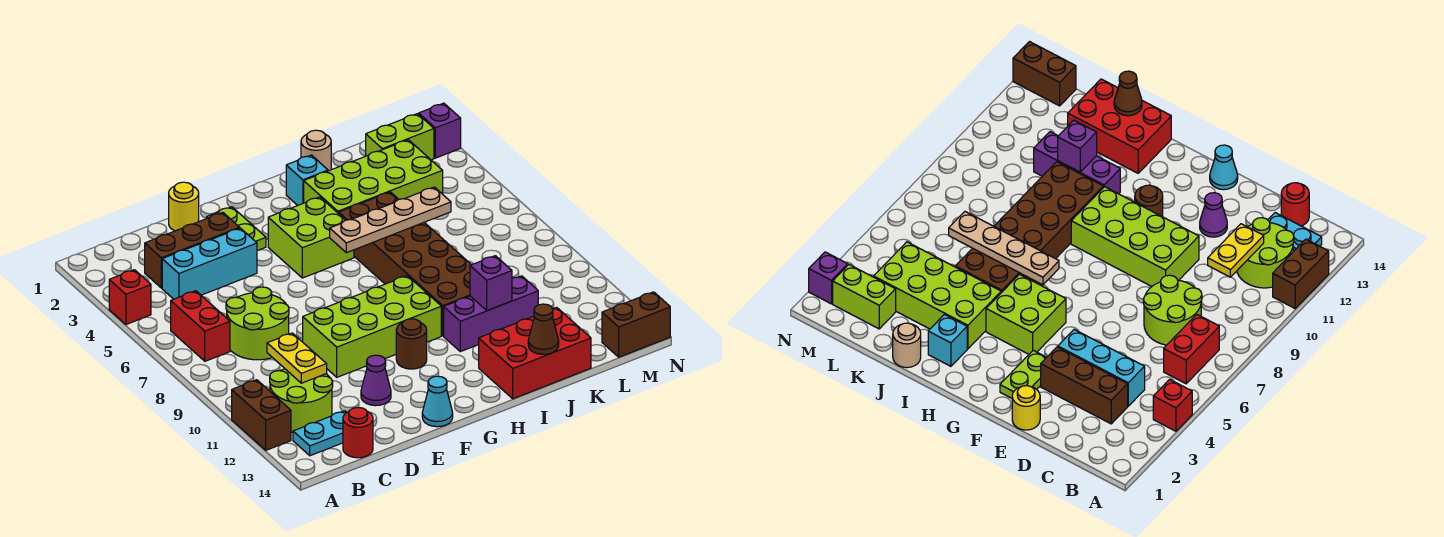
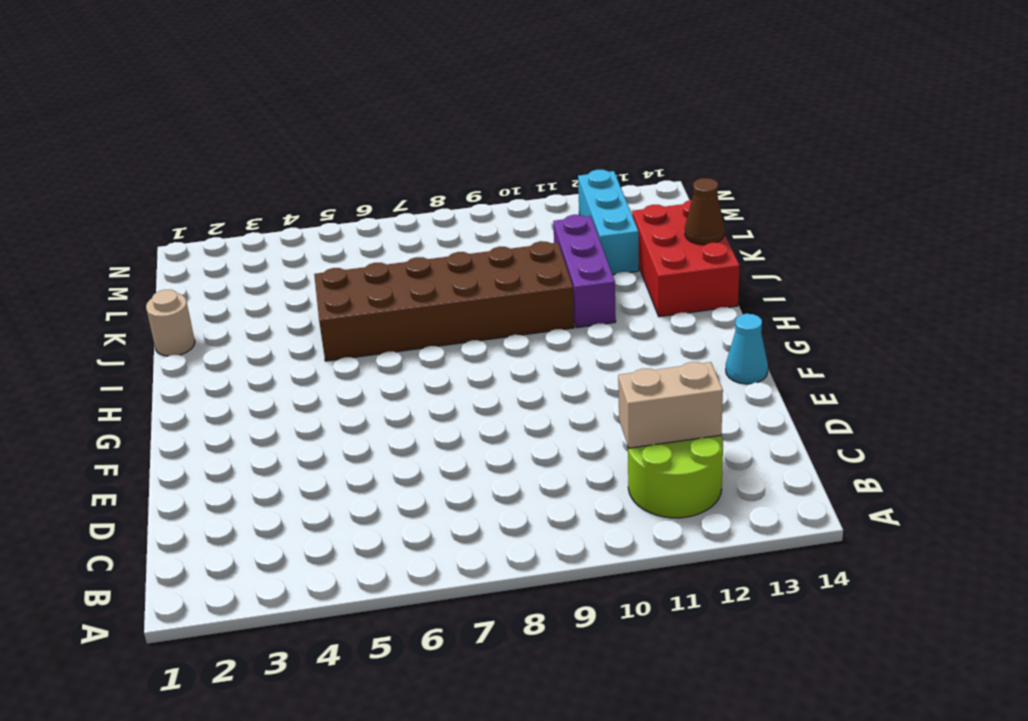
tan brick C11:C12 level 2 -> yellow plate C10:C11 level 2
cyan brick K12:M12 level 1 -> cyan brick C4:E4 level 1
none -> red brick A4 level 1
none -> brown brick A11:A12 level 1
none -> red brick B6:B7 level 1

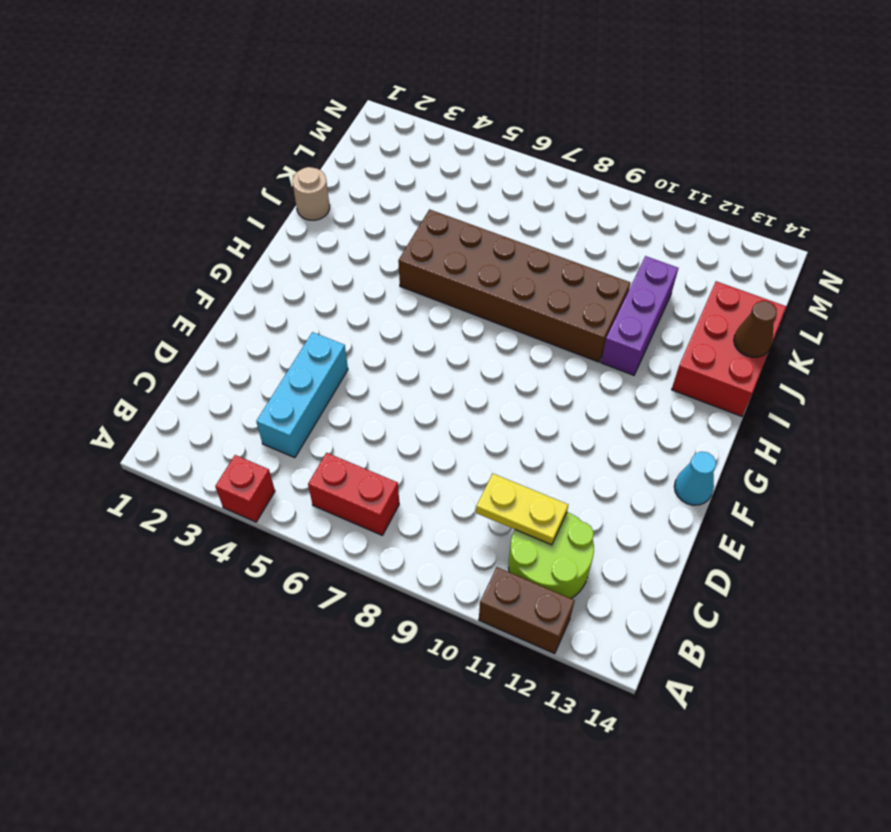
none -> cyan plate B13:C13 level 1
none -> brown brick C3:E3 level 1
none -> lime round brick C7:D8 level 1

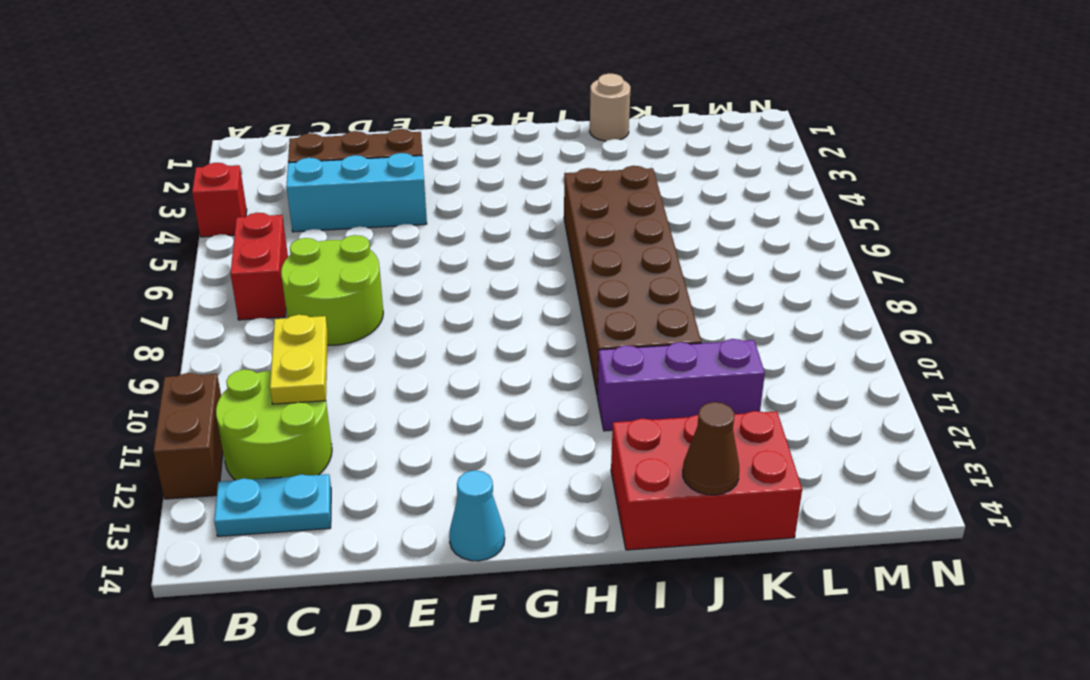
none -> red round brick C14 level 1
none -> yellow round brick E1 level 1
none -> lime brick E9:H10 level 1

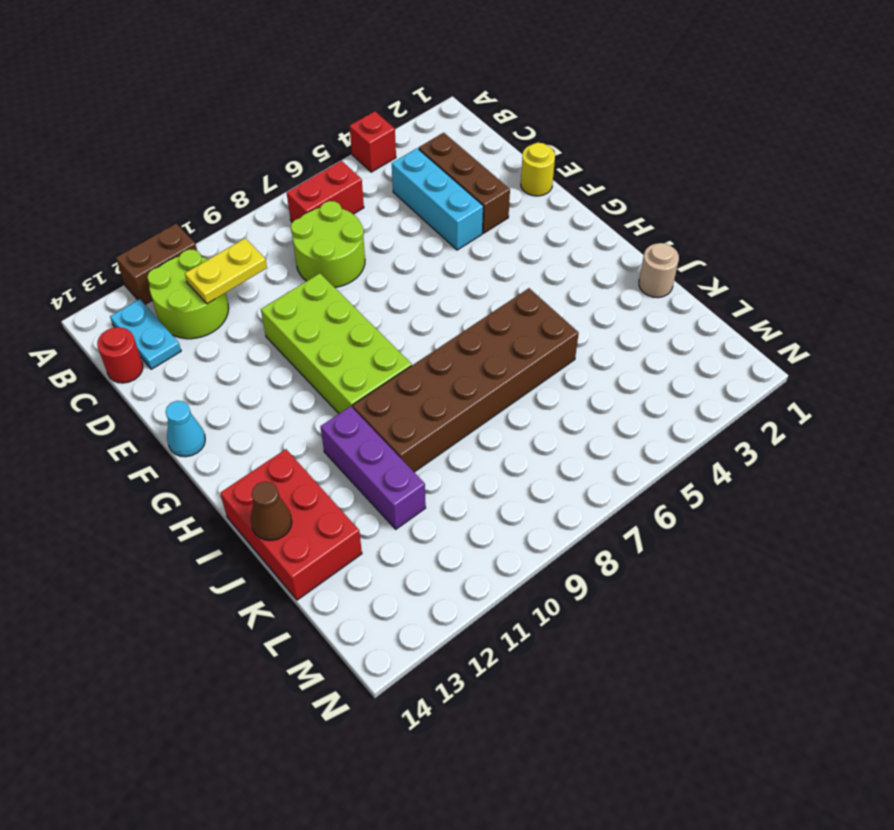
none -> purple cone E12 level 1
none -> lime plate F2:F3 level 1
none -> lime brick G4:H5 level 1

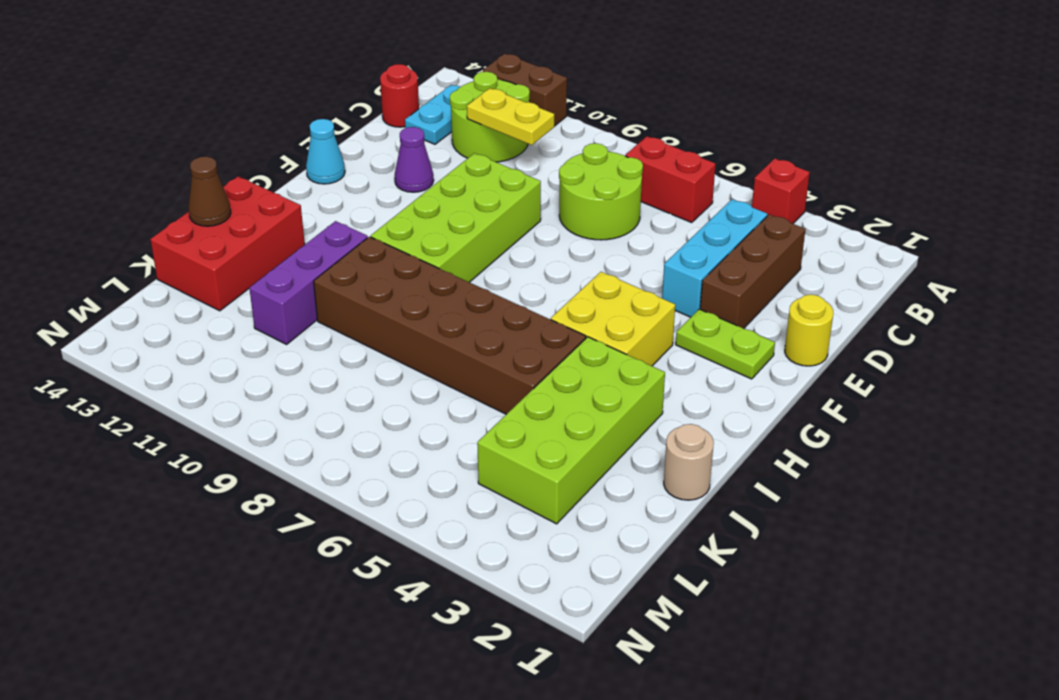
yellow brick G4:H5 level 1 -> lime brick G4:H5 level 1
none -> brown round brick G11 level 1
none -> cyan brick I2 level 1
none -> lime brick L2:M2 level 1

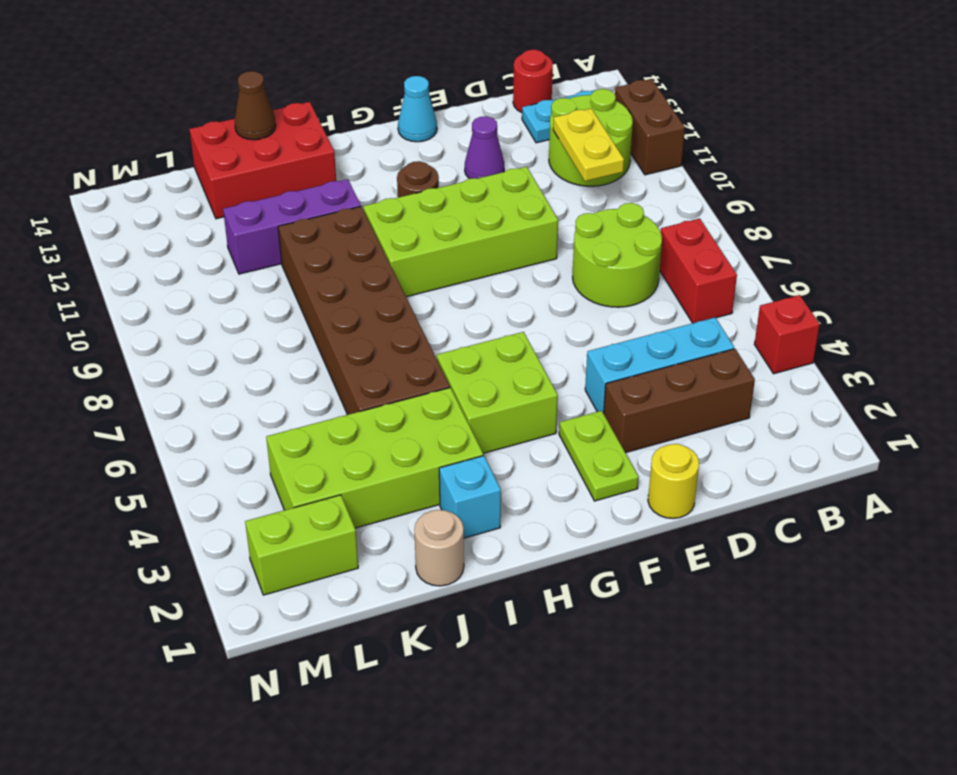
none -> brown brick M14:N14 level 1
none -> purple brick N2 level 1
none -> tan plate H6:K6 level 2

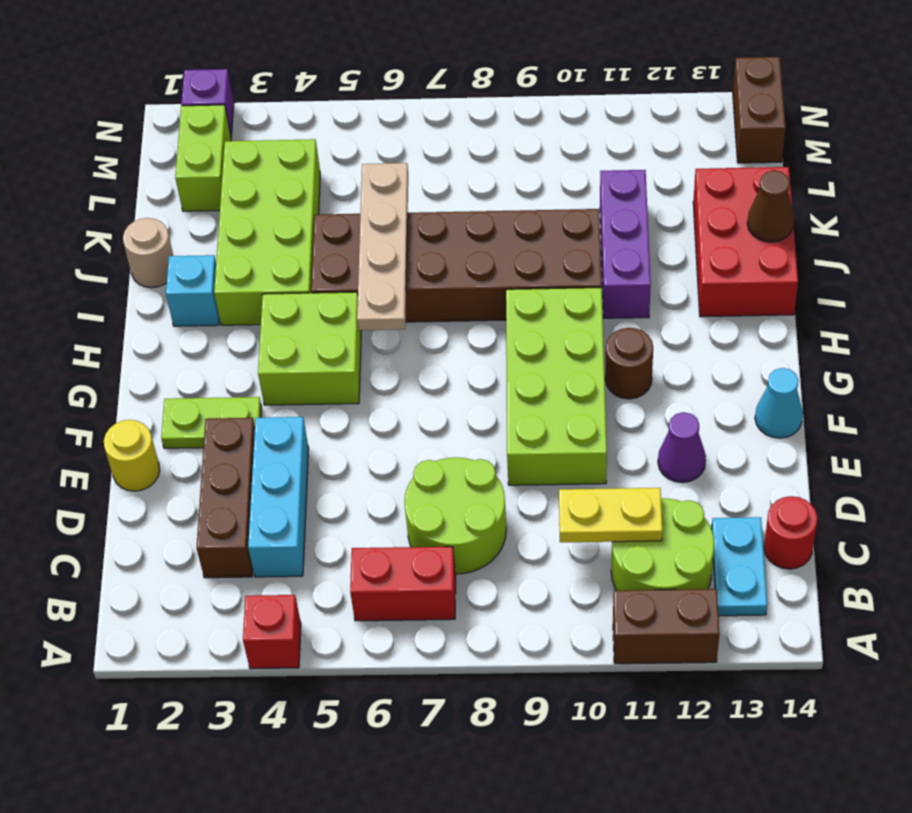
none -> purple brick J11 level 2

